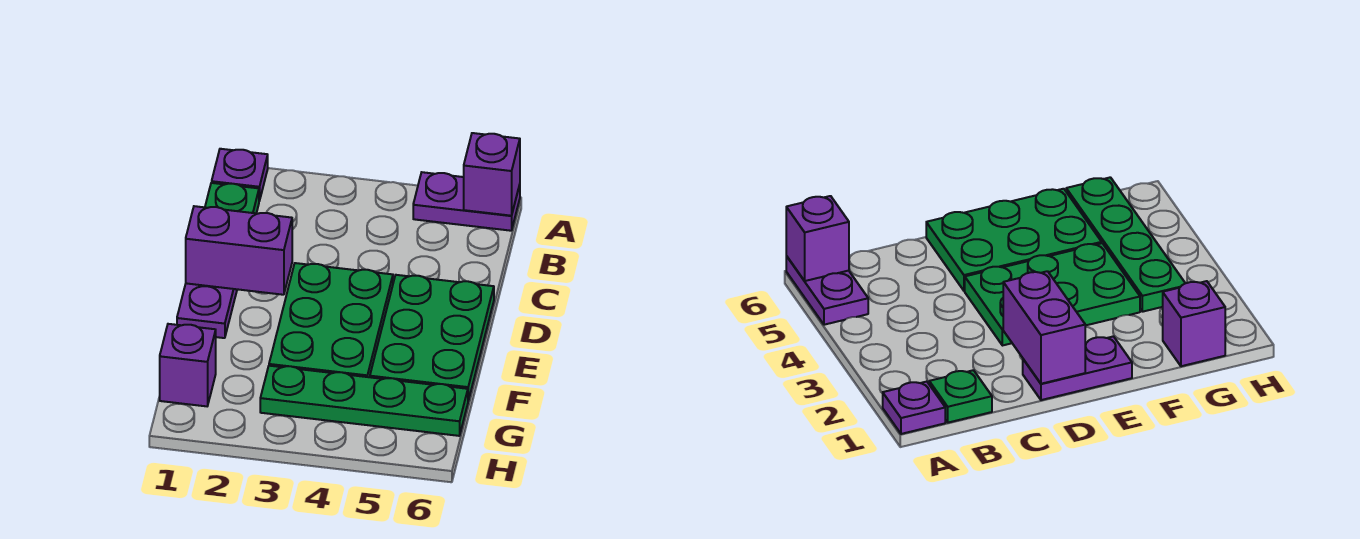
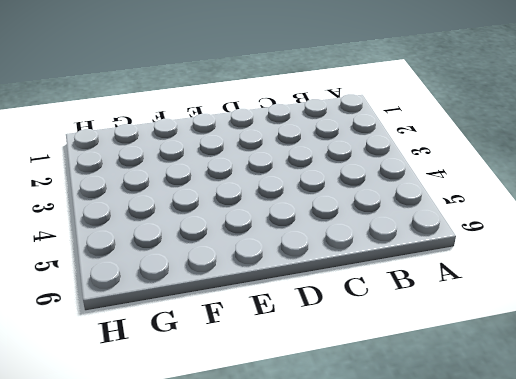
none -> purple plate A1 level 1
none -> purple plate A5:A6 level 1

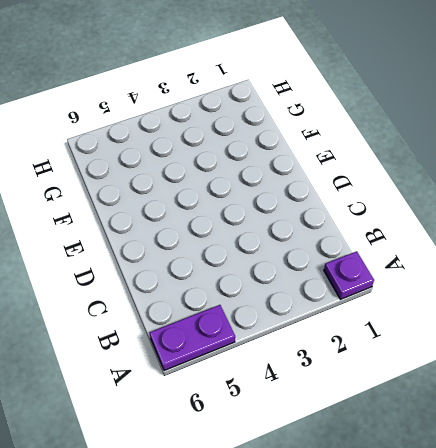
none -> green plate B1 level 1
none -> purple plate D1:E1 level 1

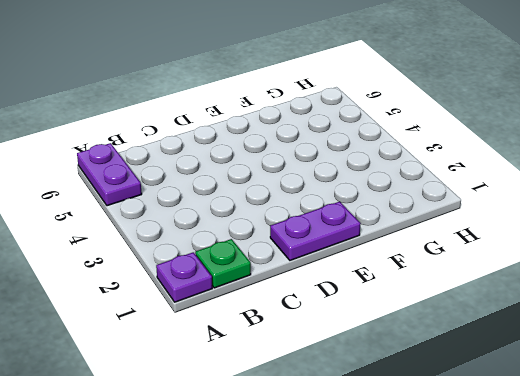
none -> green plate D3:F4 level 1
none -> green plate D5:F6 level 1

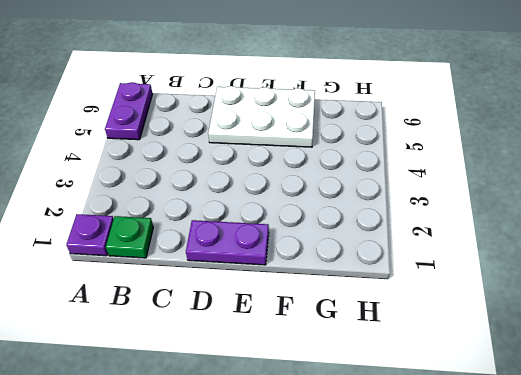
white plate D5:F6 level 1 -> green plate D5:F6 level 1
none -> green plate D3:F4 level 1
none -> purple brick G1 level 1

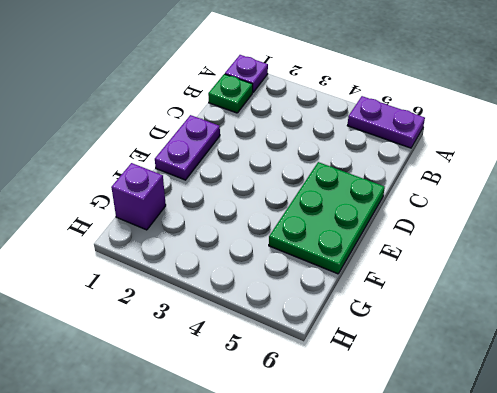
none -> green plate D3:F4 level 1
none -> green plate G3:G6 level 1

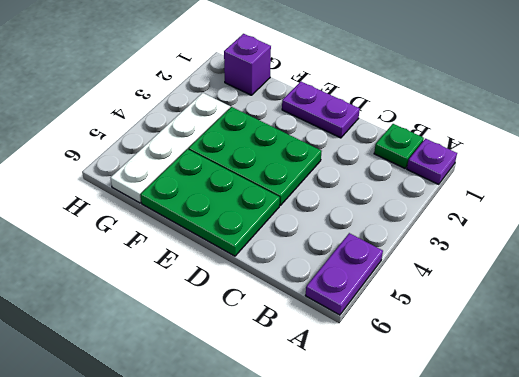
white plate G3:G6 level 1 -> green plate G3:G6 level 1
none -> purple brick A6 level 2
none -> purple brick D1:D2 level 2

